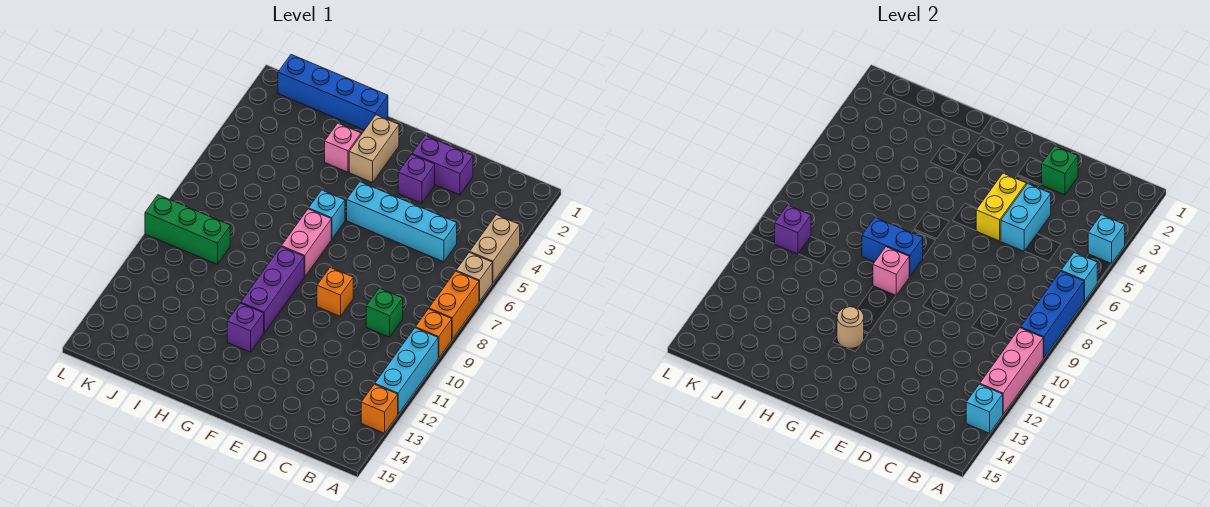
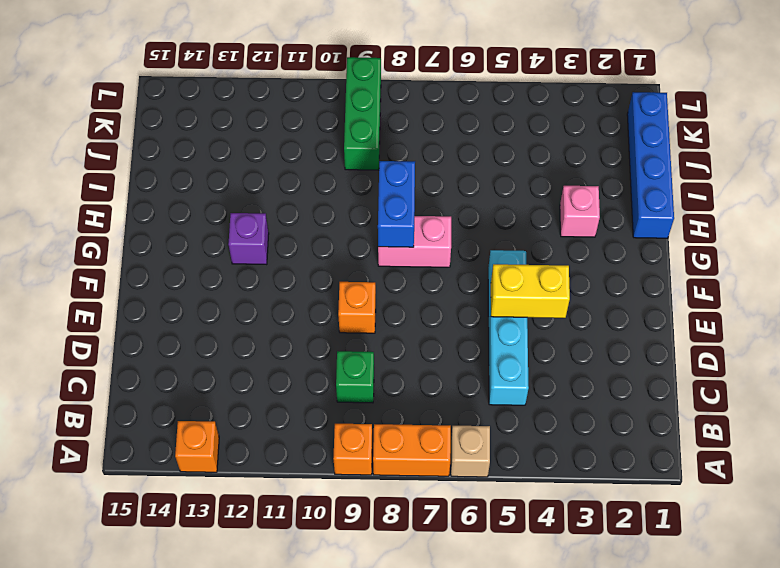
none -> tan brick A4:A5 level 1
none -> cyan brick A10:A12 level 1
none -> purple brick D2:E2 level 1
none -> purple brick E3 level 1

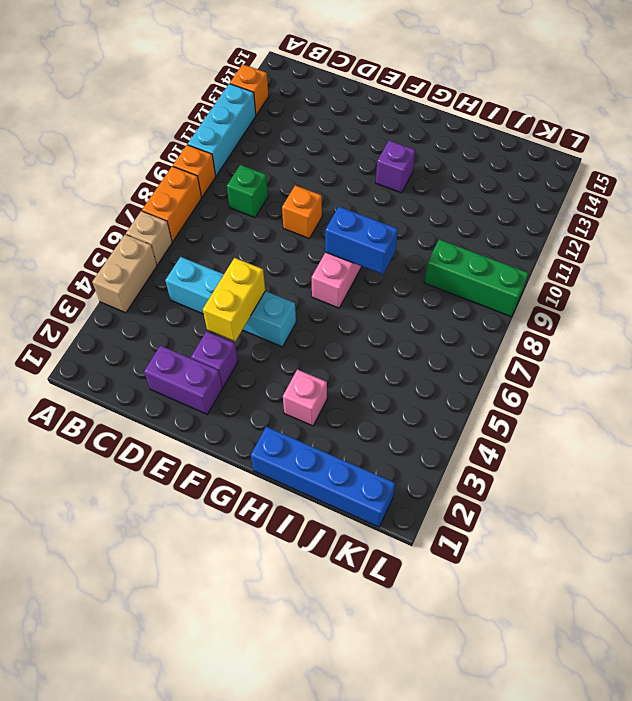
none -> tan brick G2:G3 level 1
none -> cyan brick G6 level 1
none -> purple brick G9:G11 level 1
none -> cyan brick A4 level 2

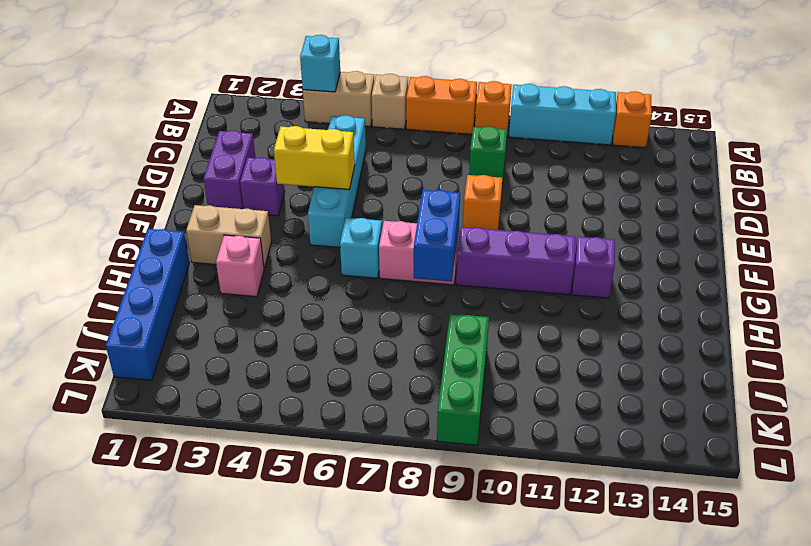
none -> cyan brick A6 level 2
none -> blue brick A7:A9 level 2
none -> pink brick A10:A12 level 2
none -> cyan brick A13 level 2

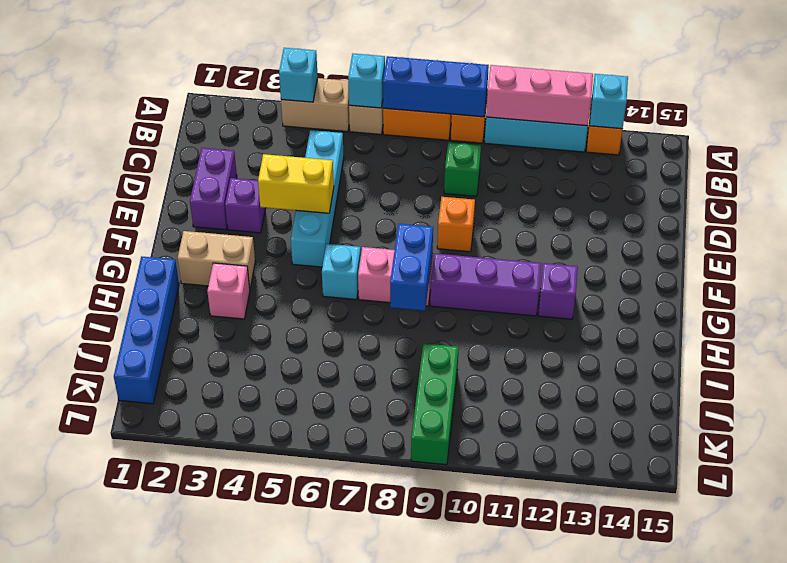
none -> green brick D2 level 2
none -> cyan brick D4:D5 level 2
none -> pink brick G9 level 2
none -> tan round brick G12 level 2

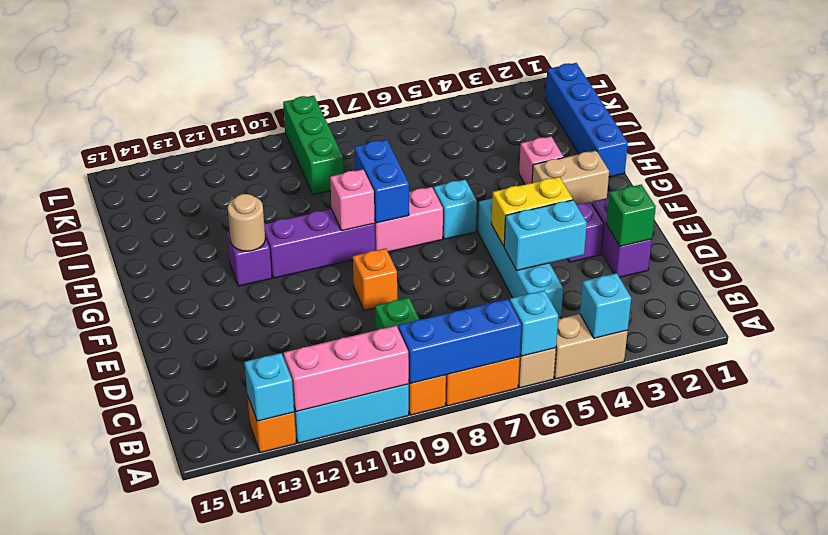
none -> purple brick K9 level 2

